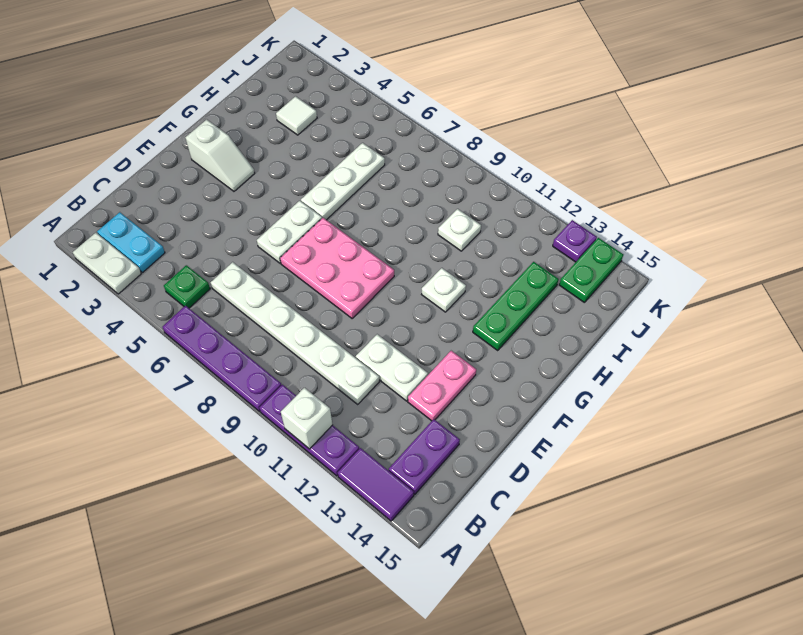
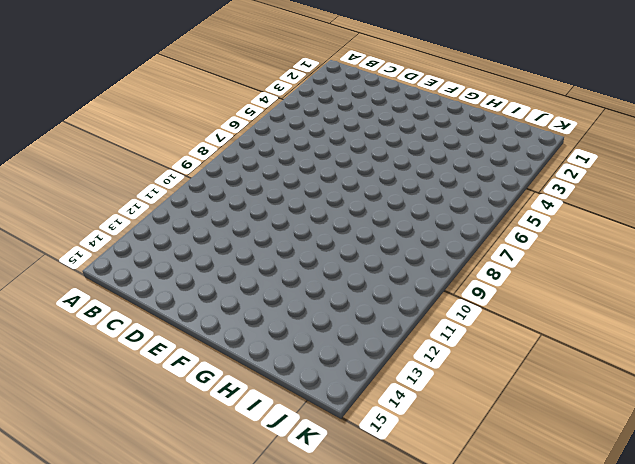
none -> white plate A2:A3 level 1
none -> purple plate A6:A9 level 1
none -> purple plate A10:A12 level 1

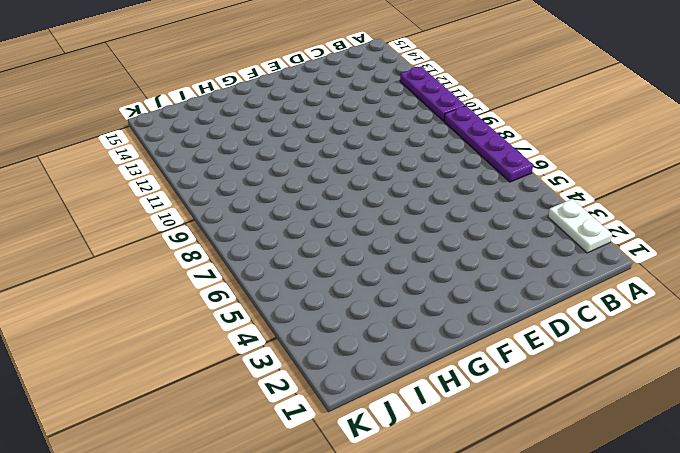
none -> purple tile A13:A14 level 1
none -> cyan plate B2:B3 level 1
none -> green plate B5 level 1

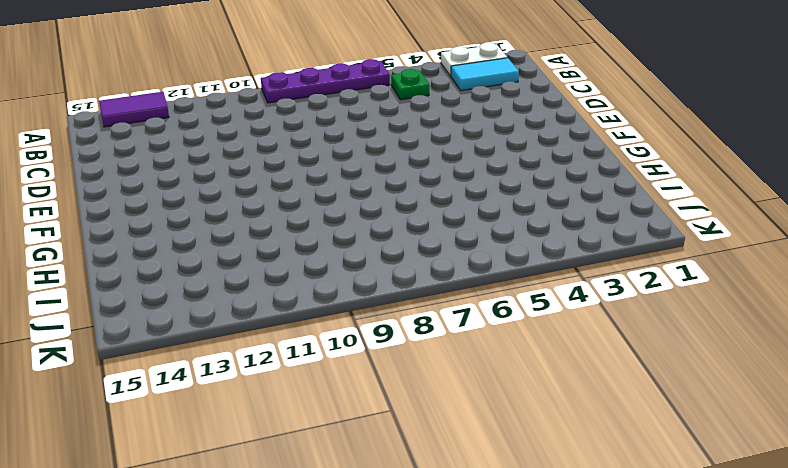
cyan tile B2:B3 level 1 -> cyan plate B2:B3 level 1
none -> purple plate A10:A12 level 1
none -> purple plate B14:C14 level 1
none -> white plate C6:C11 level 1

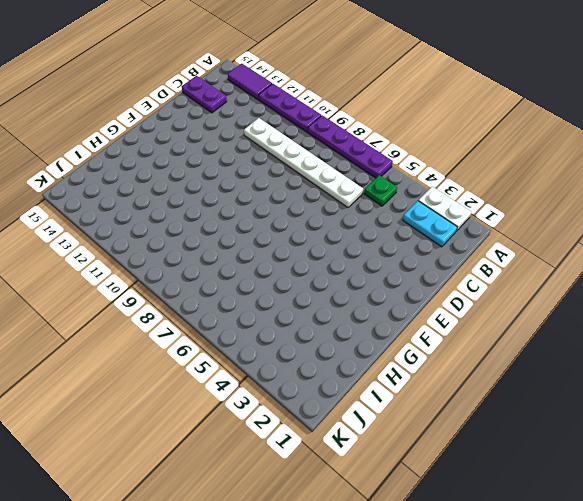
purple plate C14:C15 level 1 -> purple plate B14:C14 level 1
none -> white plate D11:D12 level 1
none -> pink plate D13:E13 level 1
none -> white plate E6:F6 level 1

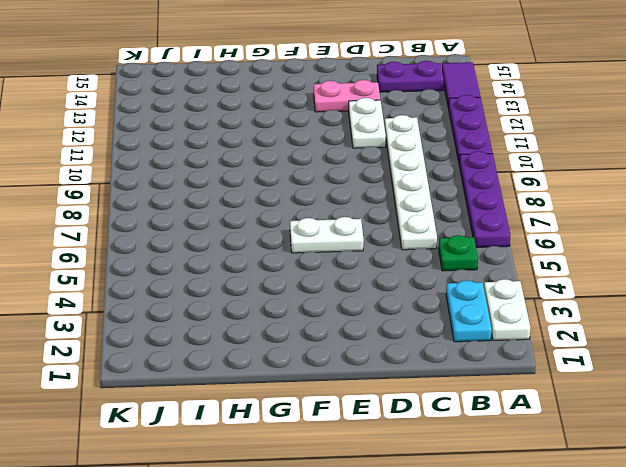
none -> pink plate E7:F9 level 1
none -> white slope F2:F3 level 1 top 2
none -> white plate G6:I6 level 1

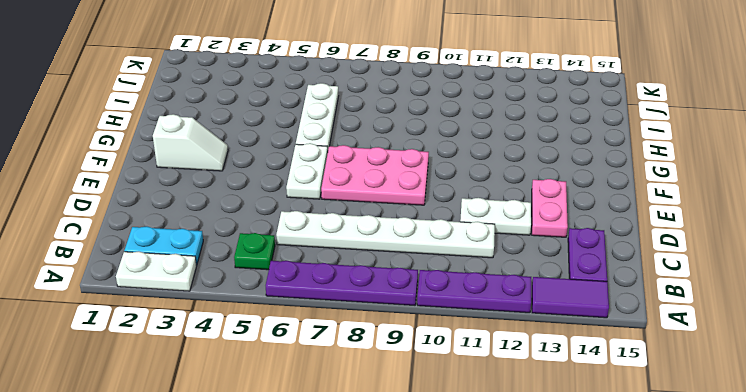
none -> white plate G11 level 1
none -> green plate G13:I13 level 1
none -> white tile I3 level 1

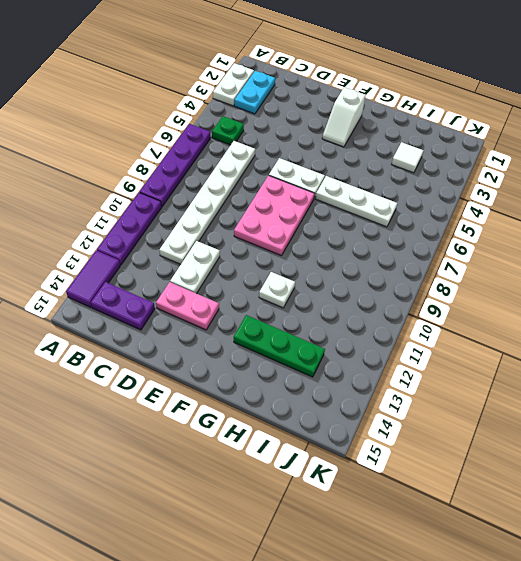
none -> white plate I10 level 1
none -> green plate J14:K14 level 1
none -> purple plate K13 level 1

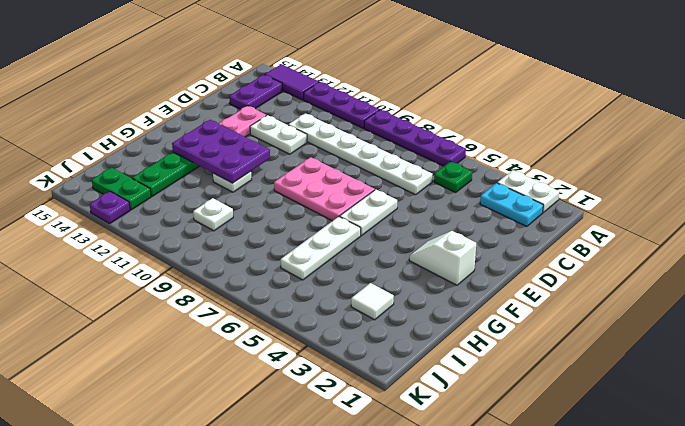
purple plate F11:G13 level 2 -> none
green plate J13:J14 level 1 -> green plate J14:K14 level 1
none -> white brick A11 level 2

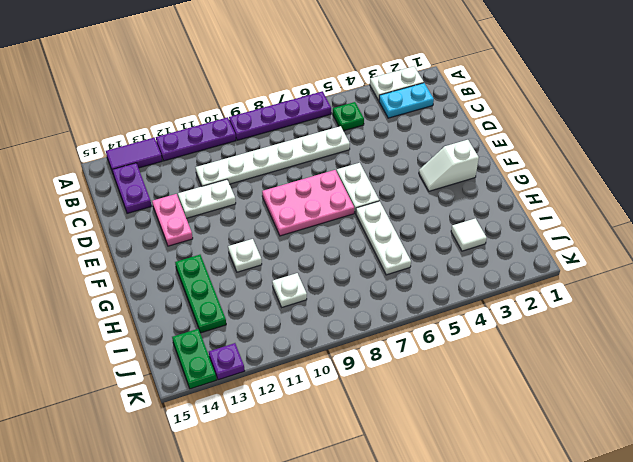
none -> white brick A11 level 2

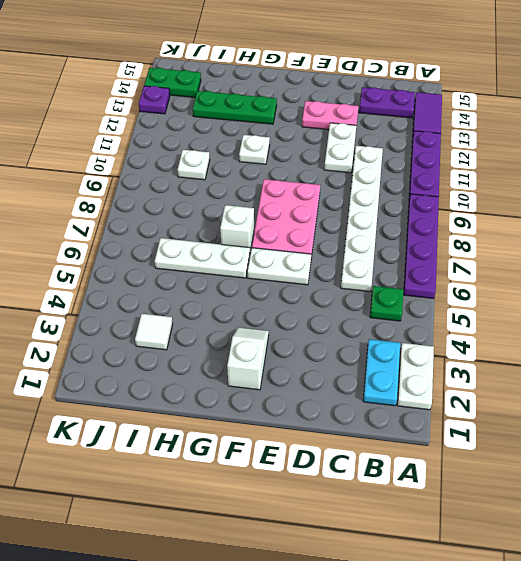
white brick G7 level 1 -> white brick A11 level 2

